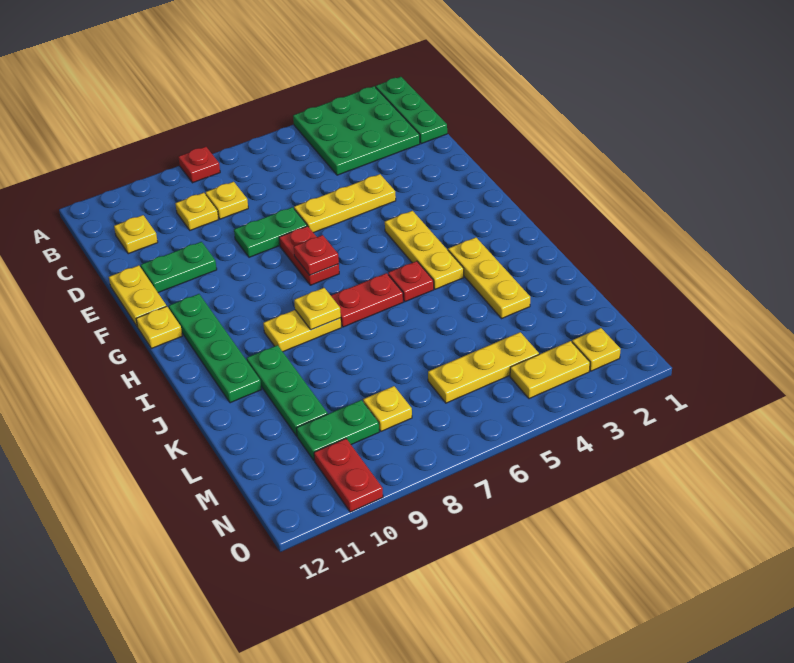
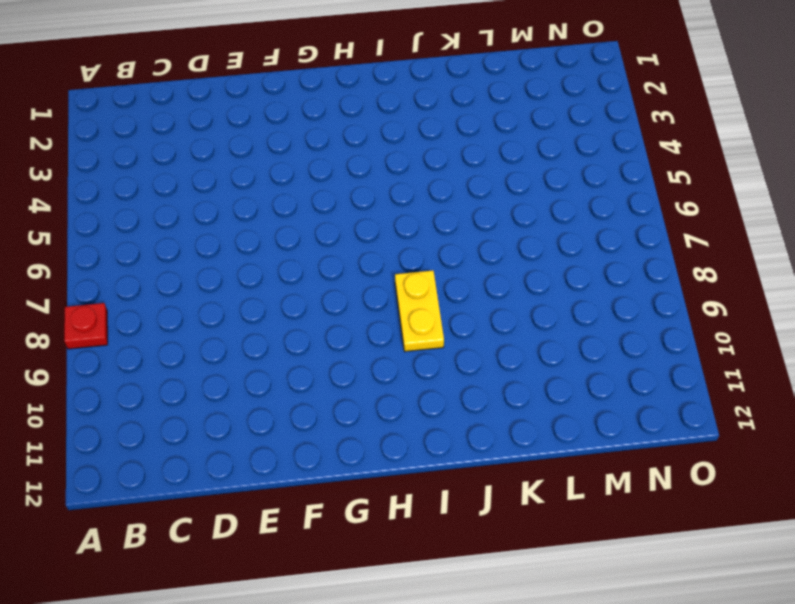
none -> green plate A1:C1 level 1
none -> green plate A2:C4 level 1
none -> yellow plate C8 level 1

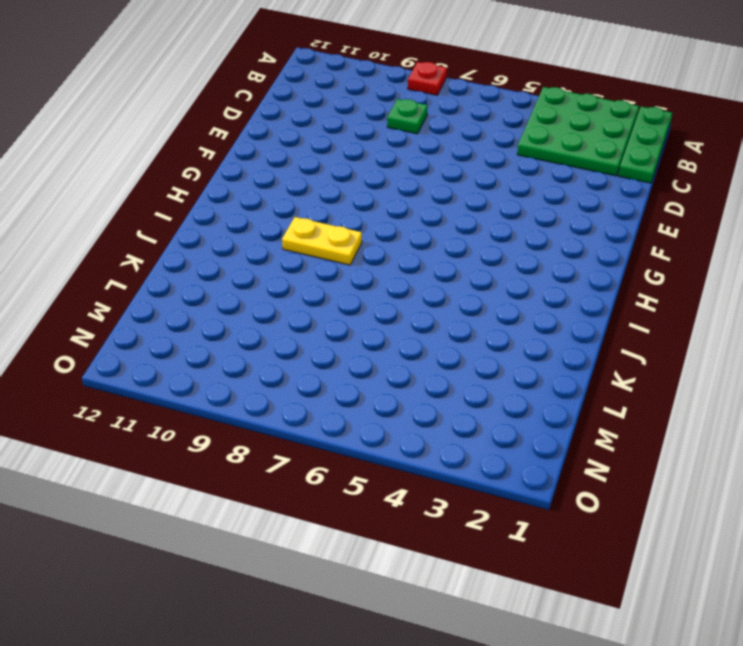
green plate C8 level 1 -> yellow plate C8 level 1
none -> yellow plate C9 level 1
none -> yellow plate C11 level 1
none -> yellow plate E4:E6 level 1

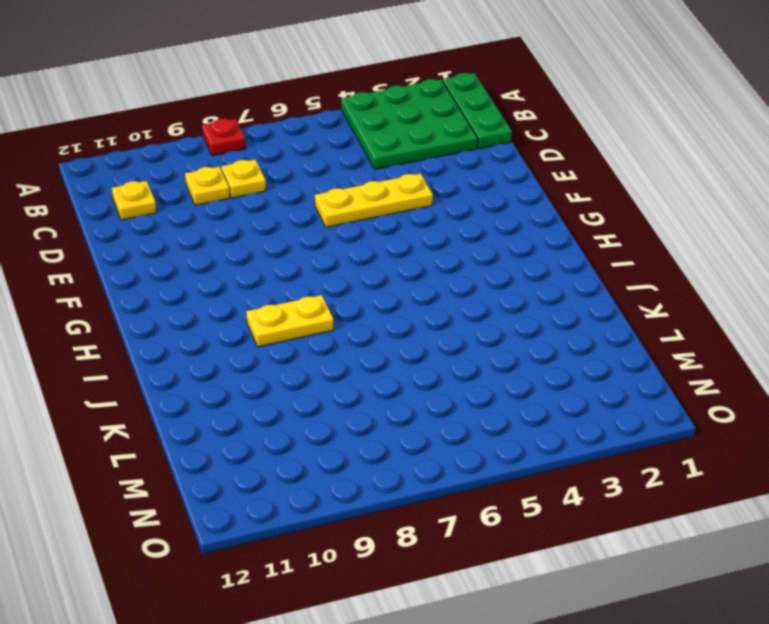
none -> green plate E7:E8 level 1
none -> green plate E10:E11 level 1
none -> yellow plate E12:F12 level 1

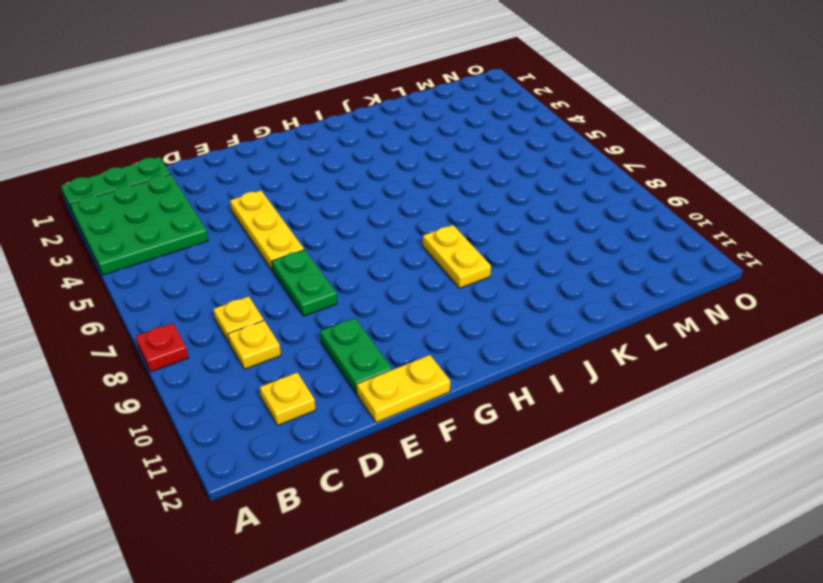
none -> red plate F7:G7 level 1
none -> yellow plate G4:I4 level 1
none -> green plate G11:J11 level 1

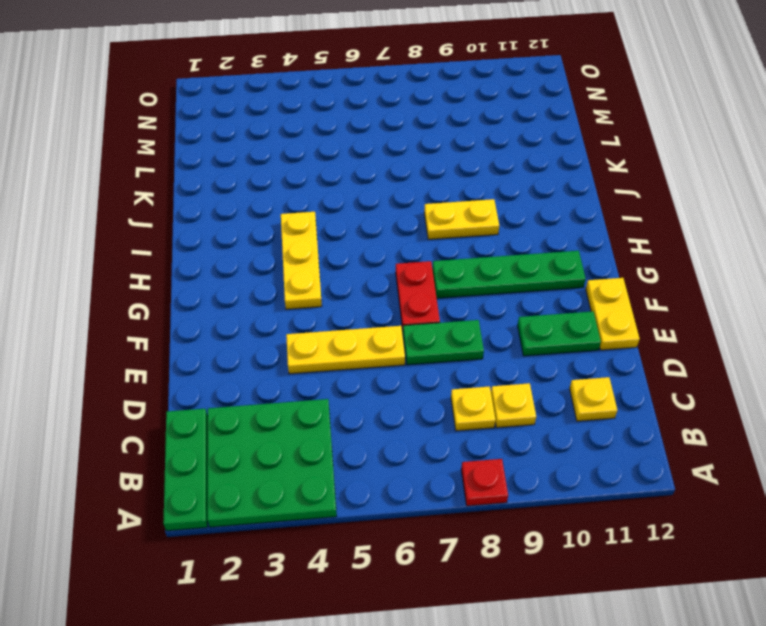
green plate G8:G11 level 1 -> green plate G11:J11 level 1
none -> yellow plate G12 level 1
none -> yellow plate I3:K3 level 1
none -> red plate I5 level 1

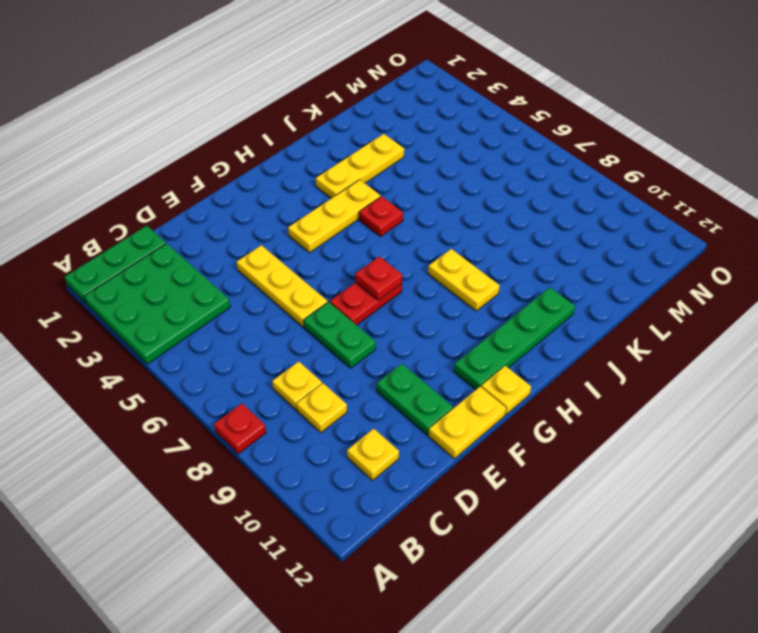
none -> red plate I6:I7 level 1
none -> green plate J10:L10 level 1
none -> yellow plate M4:M6 level 1

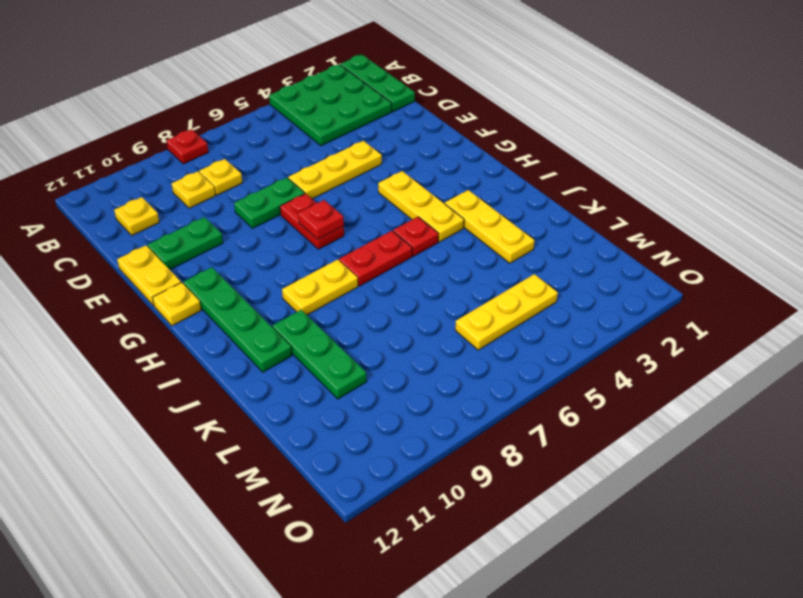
none -> yellow plate M8 level 1
none -> green plate M9:M10 level 1
none -> yellow plate N2 level 1

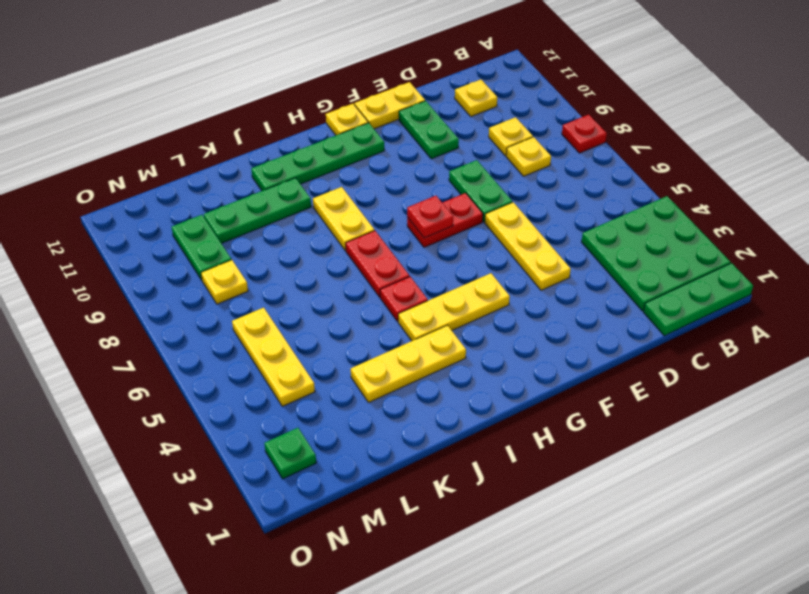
green plate N2 level 1 -> yellow plate N2 level 1
none -> yellow plate N3:N4 level 1
none -> red plate N10:O10 level 1
none -> yellow plate I8 level 2

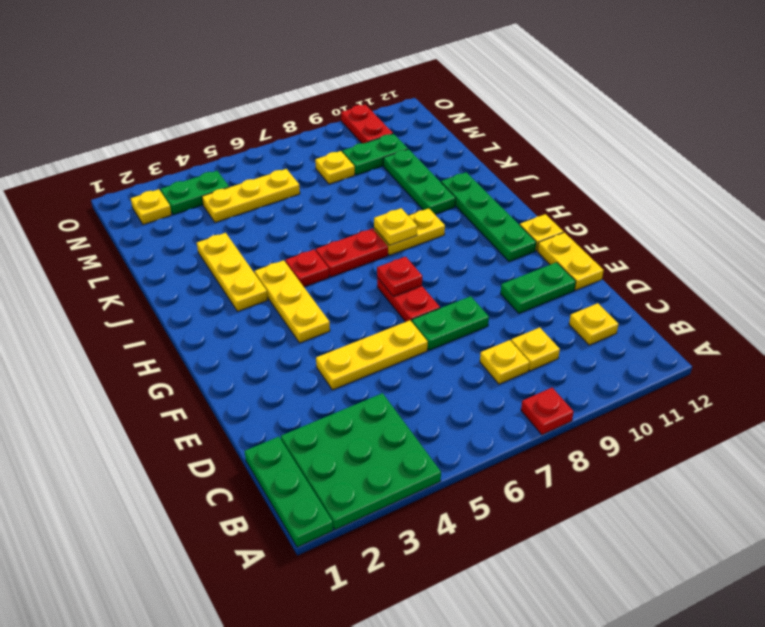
green plate N3:N4 level 1 -> yellow plate N3:N4 level 1

